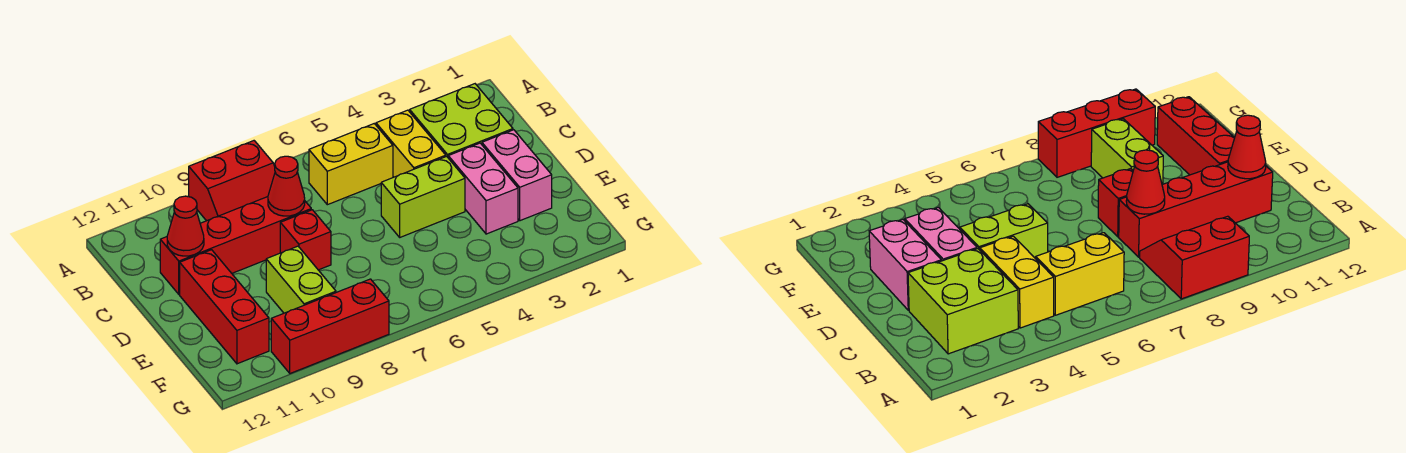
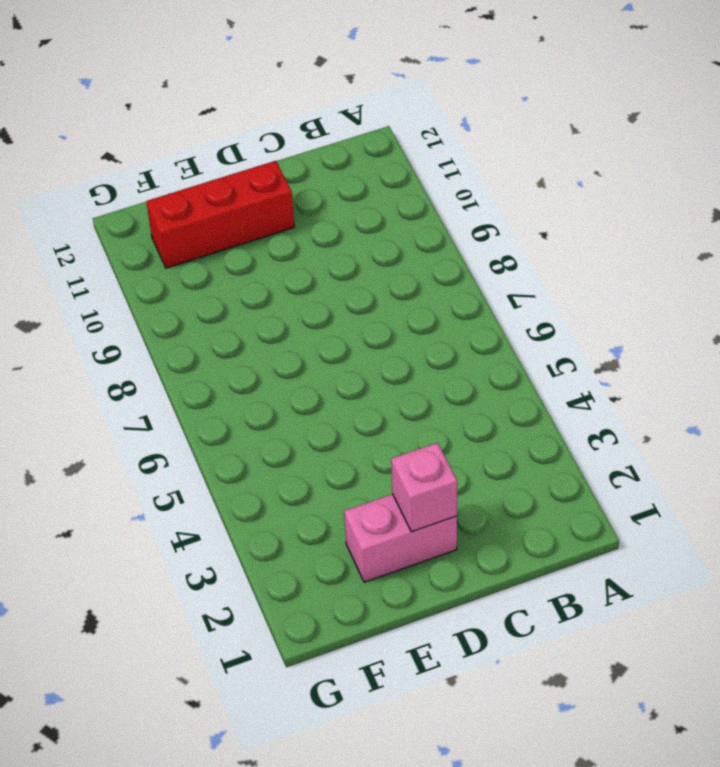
pink brick D2 level 2 -> none
none -> red slope A8:B9 level 1 top A
none -> lime brick B2:C3 level 1
none -> yellow brick B4:C4 level 1

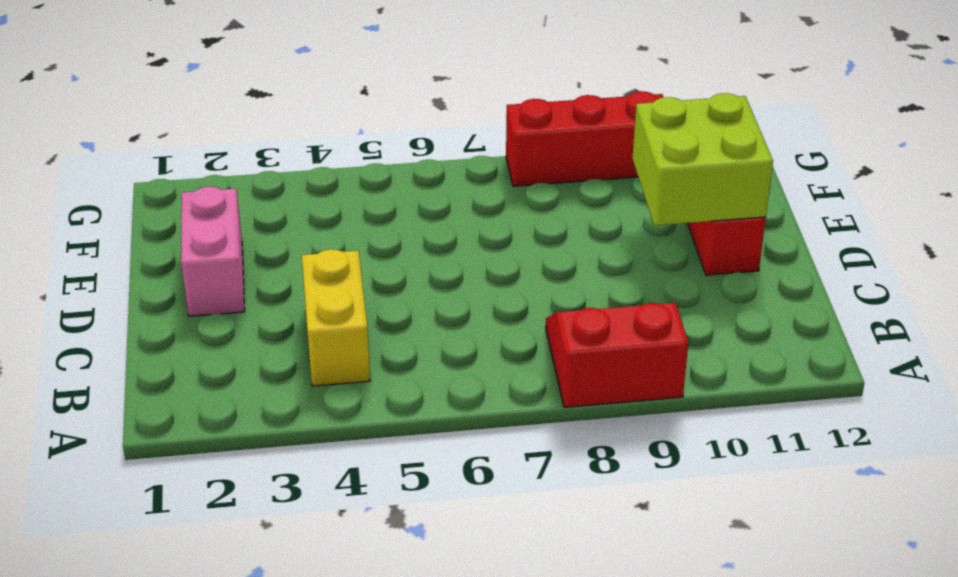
lime brick D10:E11 level 2 -> lime brick B2:C3 level 1
none -> yellow brick B5:B6 level 1
none -> red brick C8:C11 level 1
none -> pink brick D3:E3 level 1

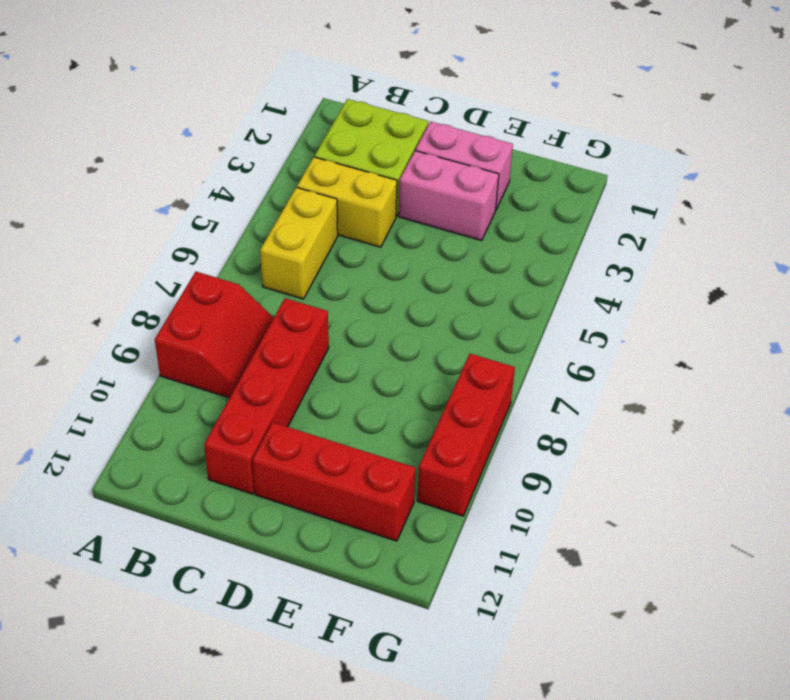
none -> lime brick D4:D5 level 1
none -> red brick D8 level 1
none -> lime brick E9:F9 level 1

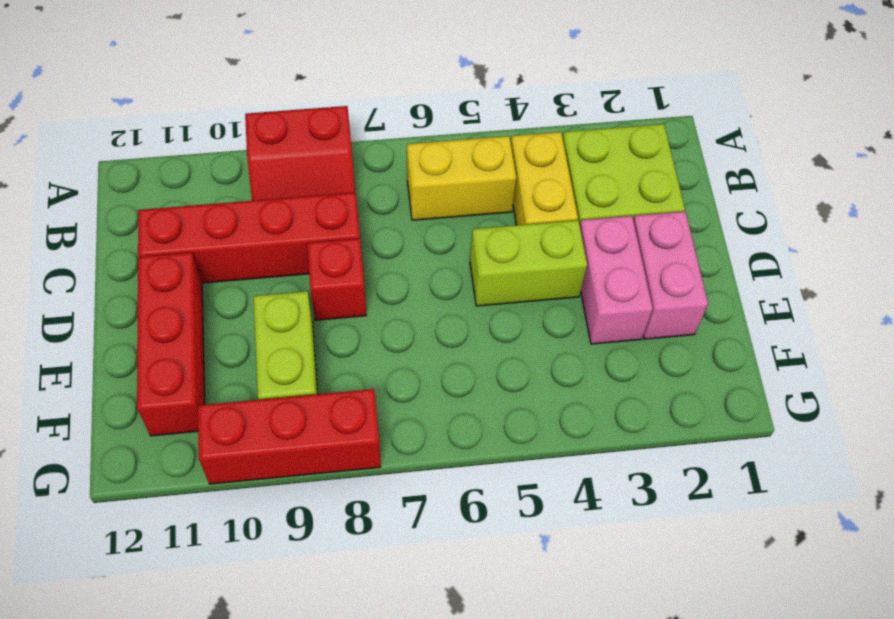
none -> red cone C8 level 2
none -> red cone C11 level 2

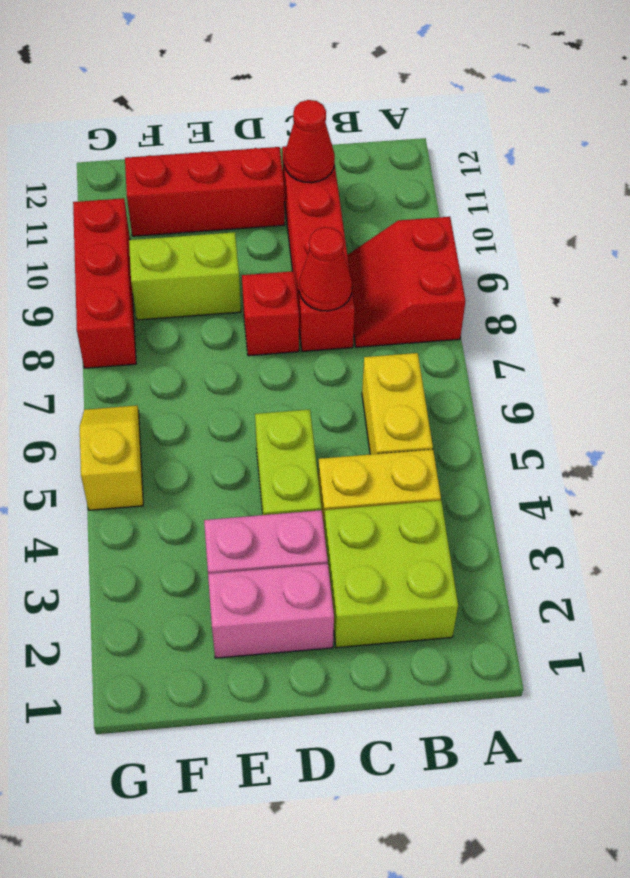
yellow slope G5:G6 level 1 top 5 -> none

